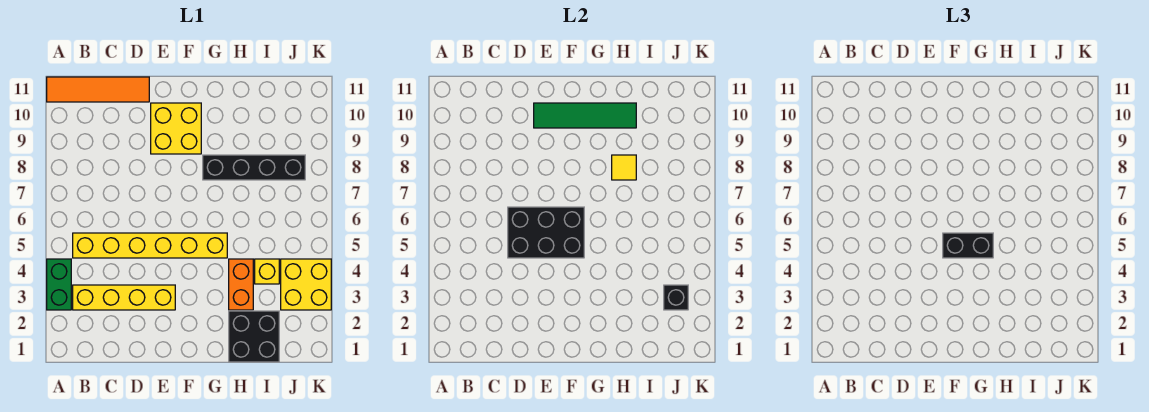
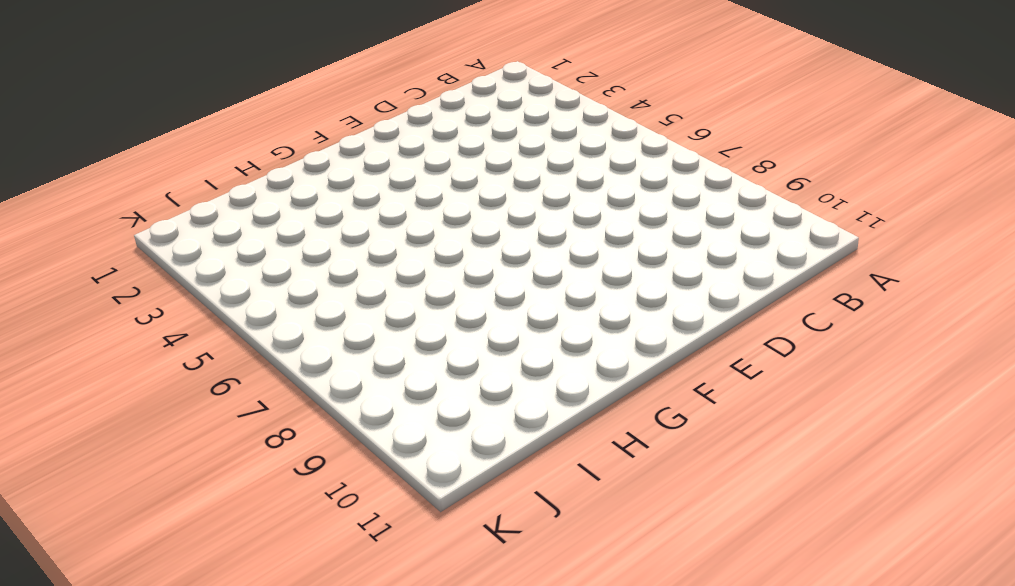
none -> green brick A3:A4 level 1
none -> orange tile A11:D11 level 1
none -> yellow brick B3:E3 level 1

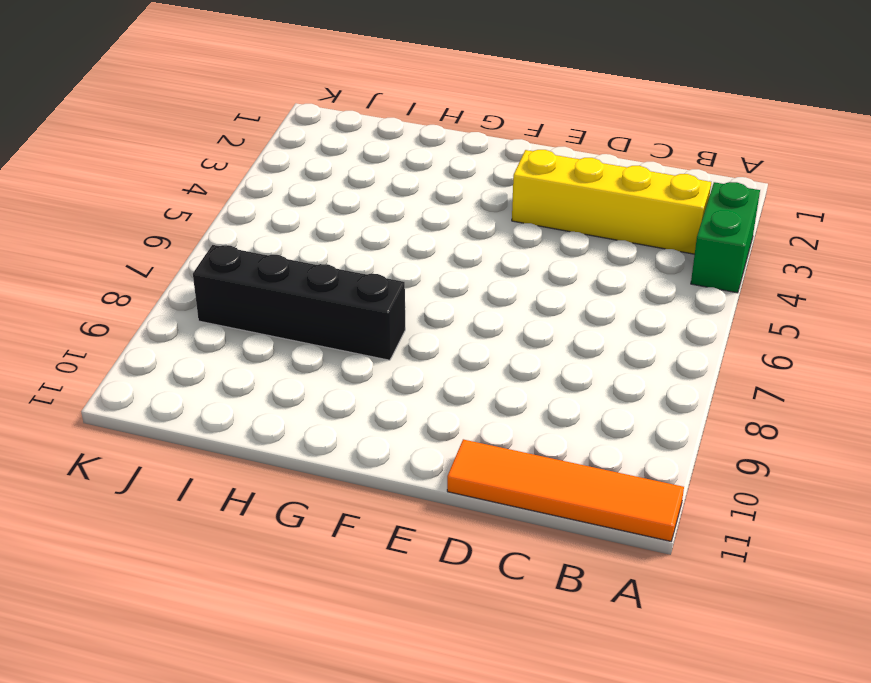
none -> yellow brick B5:G5 level 1
none -> yellow brick E9:F10 level 1
none -> black brick H1:I2 level 1

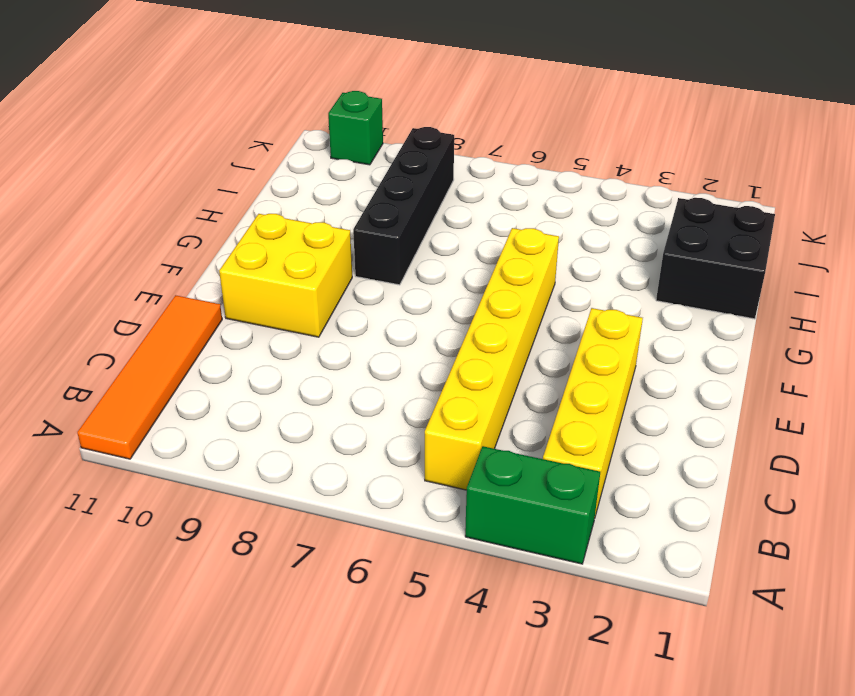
green brick K10 level 1 -> none
none -> orange brick H3:H4 level 1
none -> yellow brick I4 level 1
none -> yellow brick J3:K4 level 1

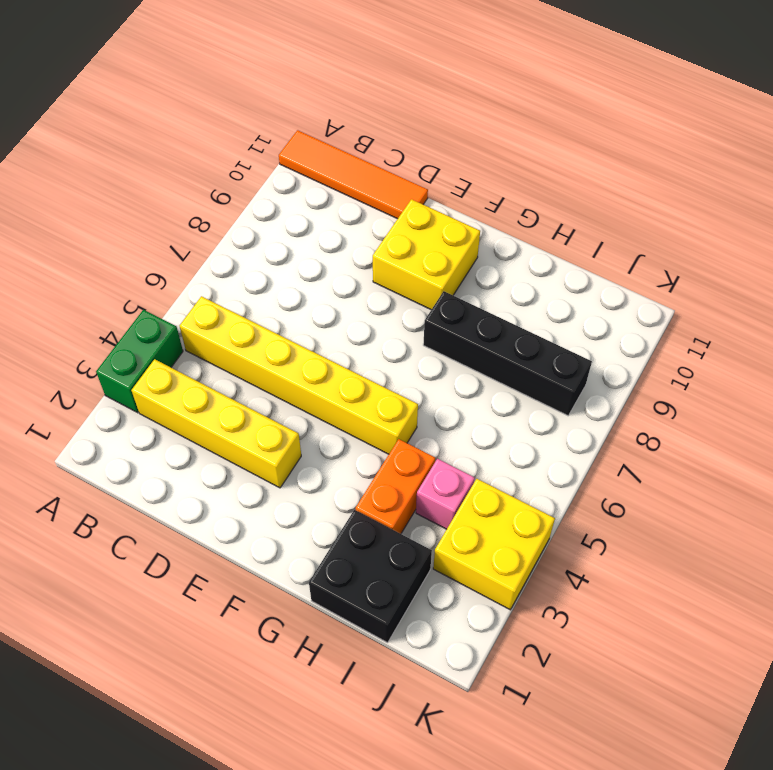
pink brick I4 level 1 -> yellow brick I4 level 1
none -> black brick D5:F6 level 2
none -> green tile E10:H10 level 2
none -> yellow tile H8 level 2

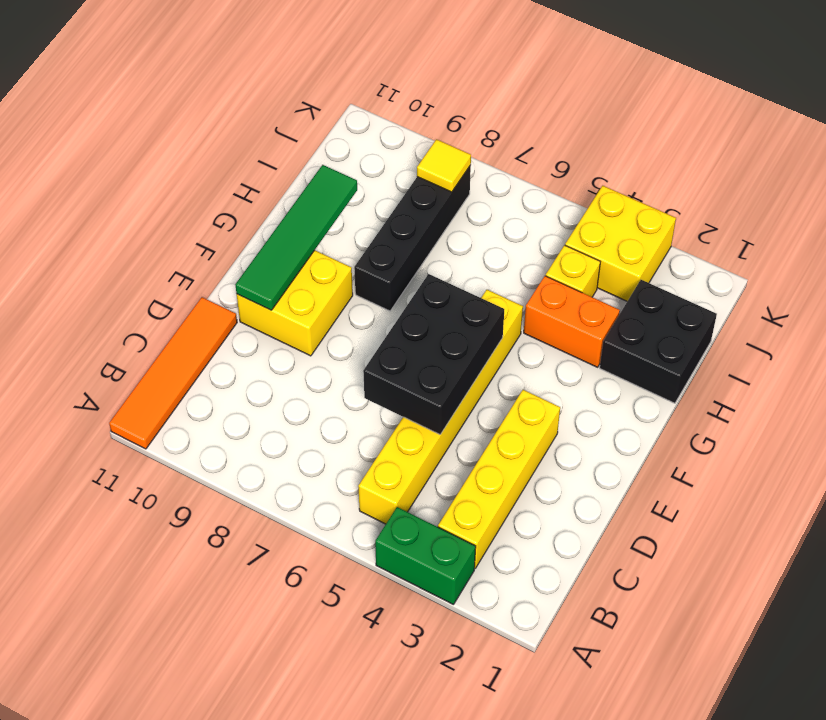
yellow tile J8 level 2 -> yellow tile H8 level 2
none -> black brick J3 level 2
none -> black brick F5:G5 level 3

